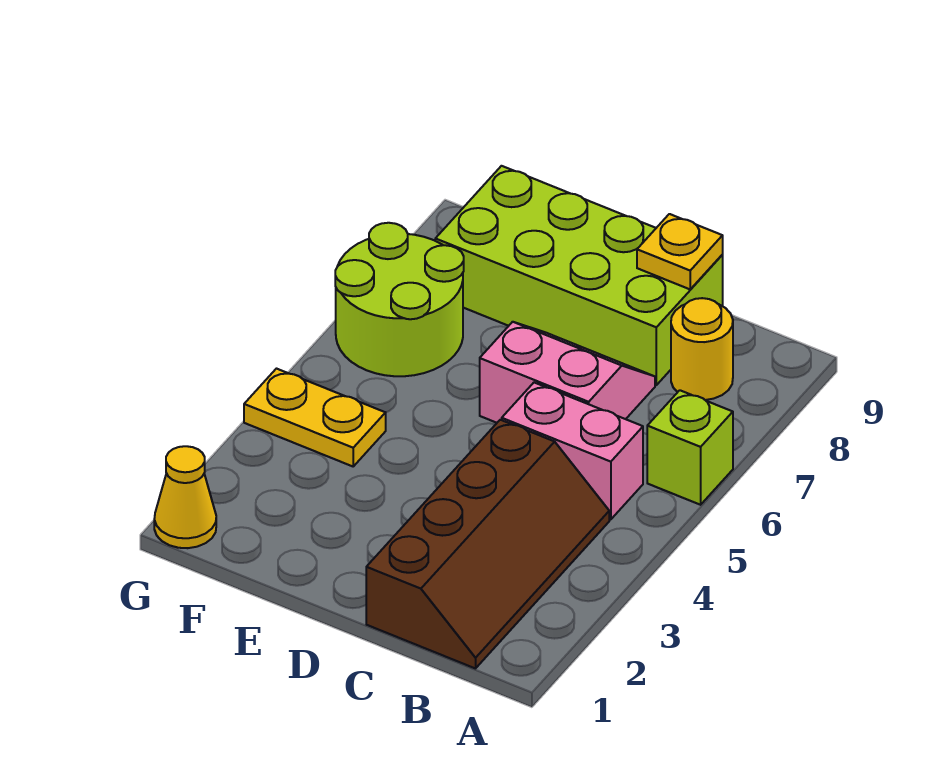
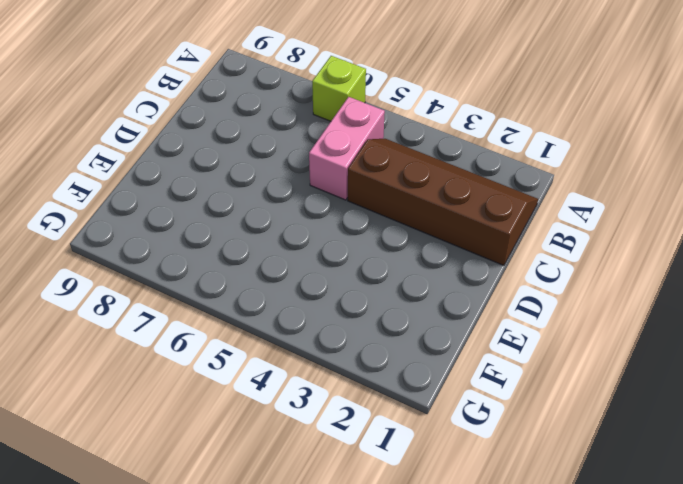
none -> yellow round brick B8 level 1
none -> pink slope C6:D7 level 1 top 6

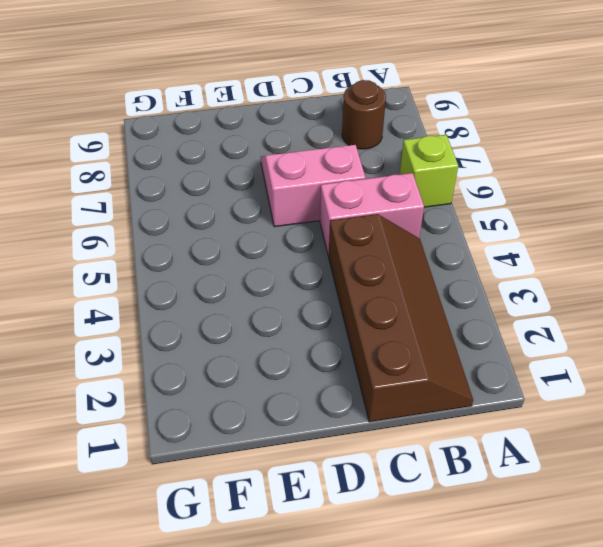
brown round brick B8 level 1 -> yellow round brick B8 level 1
none -> lime brick C8:F9 level 1
none -> yellow plate F4:G4 level 1

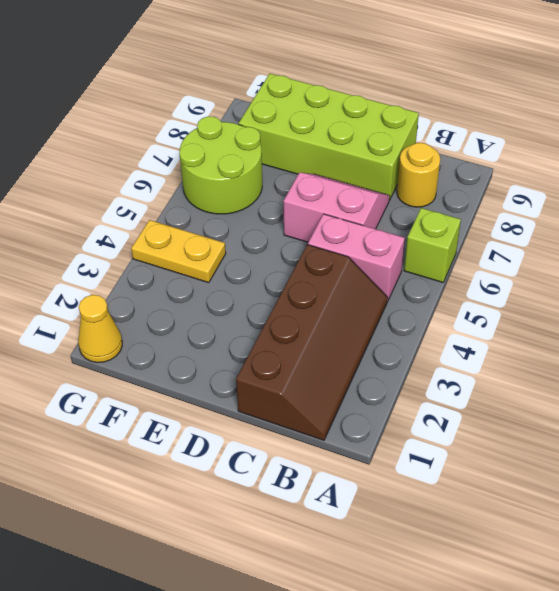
none -> yellow plate C9 level 2

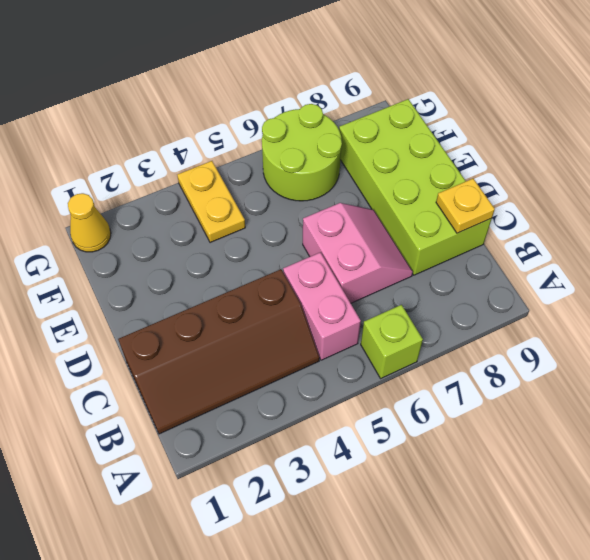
none -> yellow round brick B8 level 1

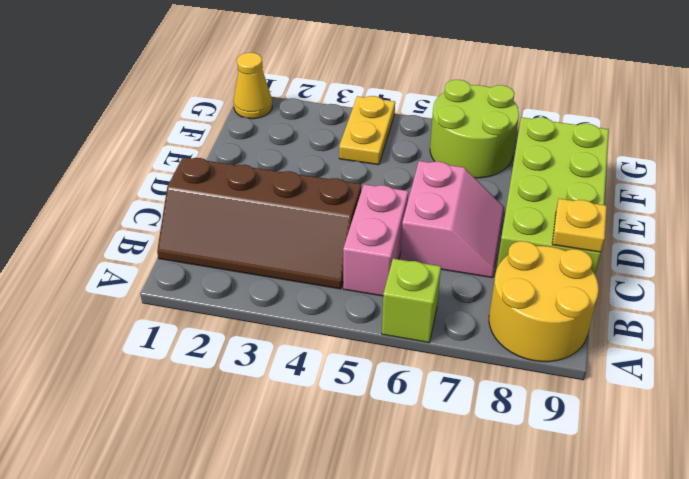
yellow round brick A8:B9 level 1 -> yellow round brick B8 level 1

